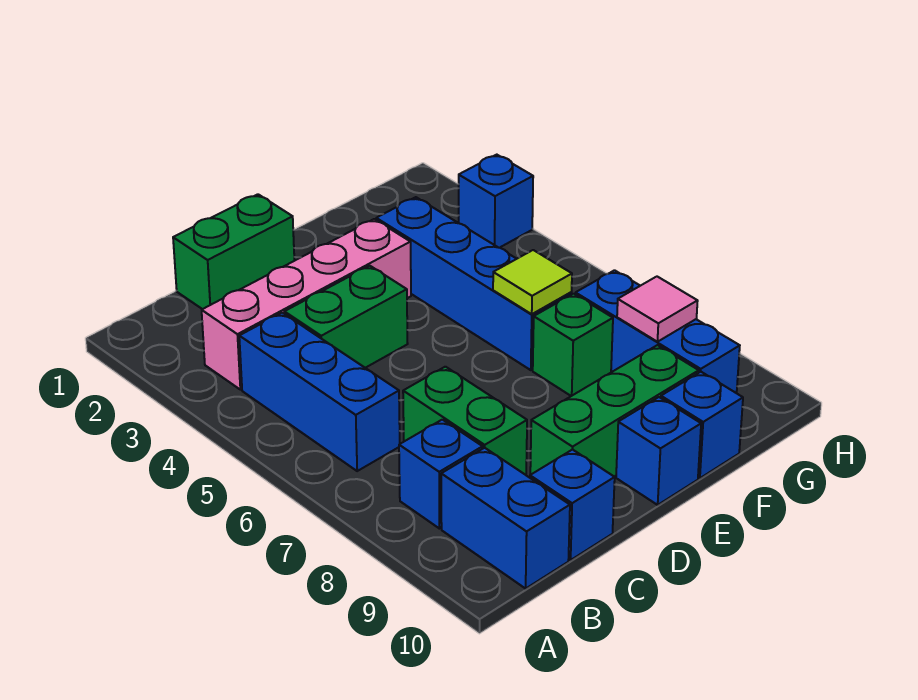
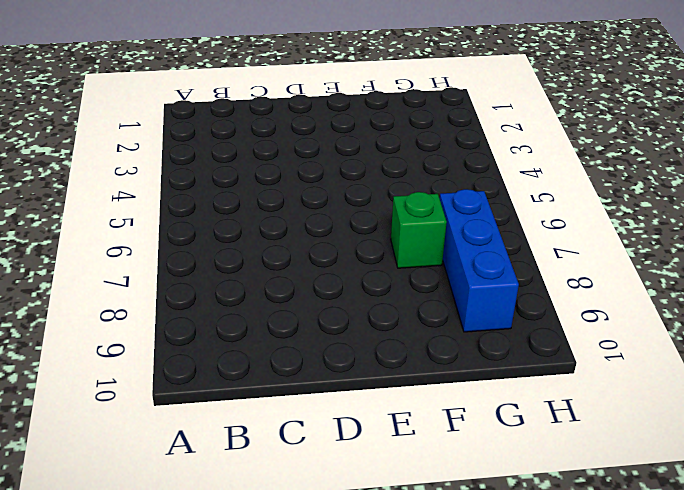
none -> pink brick B3:E3 level 1
none -> blue brick B4:B6 level 1
none -> blue brick B8 level 1

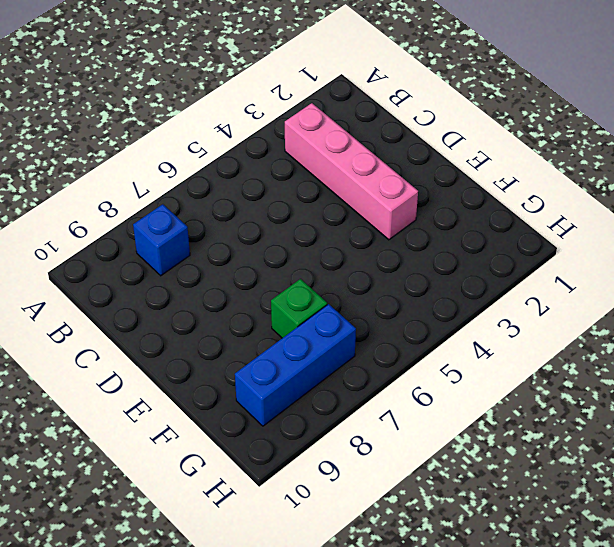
none -> blue brick B4:B6 level 1
none -> blue brick B9:B10 level 1
none -> green brick C1:D1 level 1

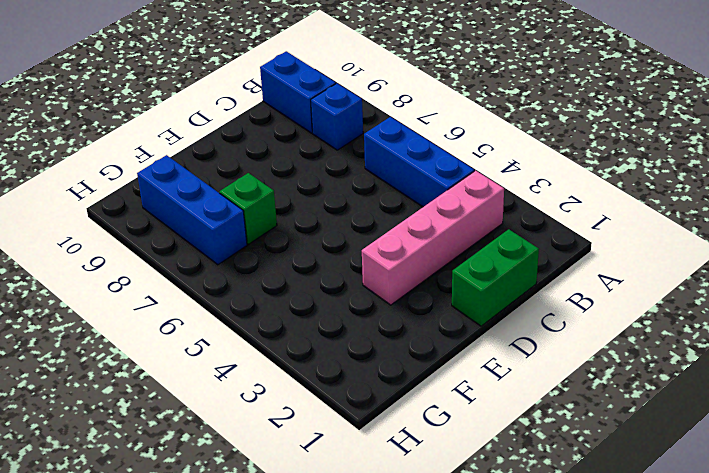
none -> green brick C4:D4 level 1
none -> green brick C7:C8 level 1
none -> blue brick C10 level 1

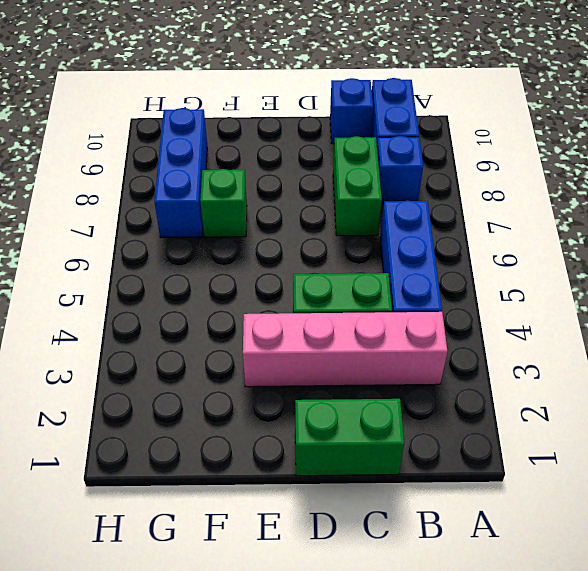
none -> green brick D9:F9 level 1
none -> blue brick E10 level 1
none -> blue brick F3:F6 level 1

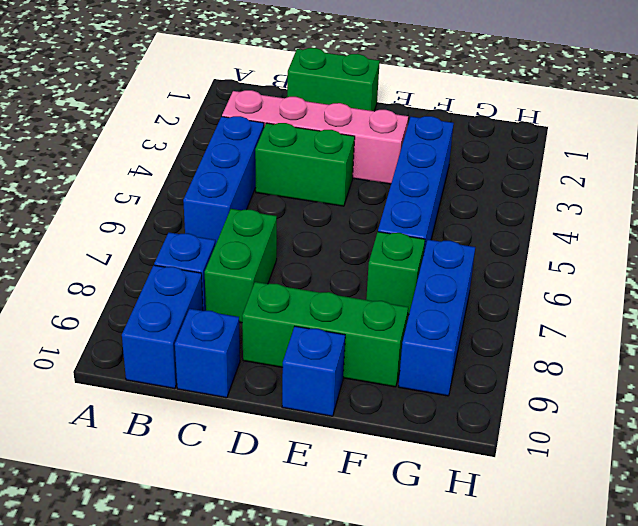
none -> blue brick F10 level 1
none -> blue brick H3 level 1
none -> lime tile F6 level 2

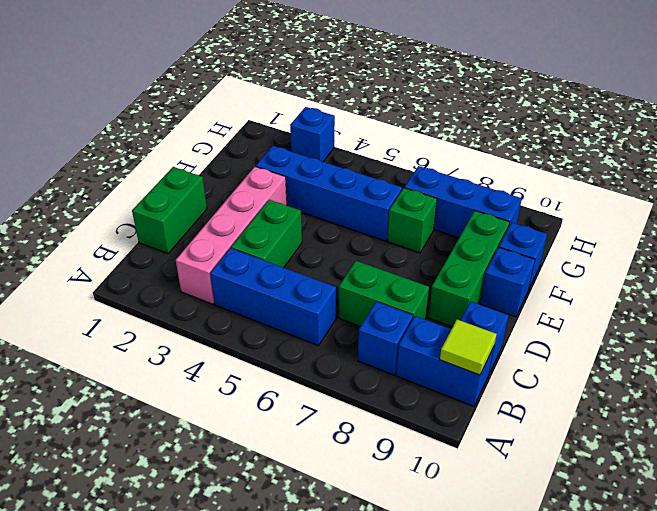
lime tile B10 level 2 -> lime tile F6 level 2
none -> pink tile G8 level 2

